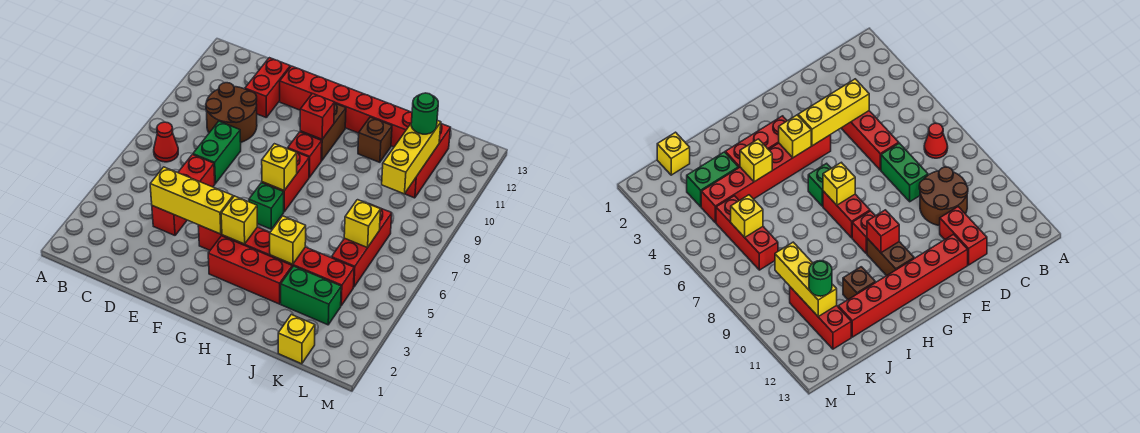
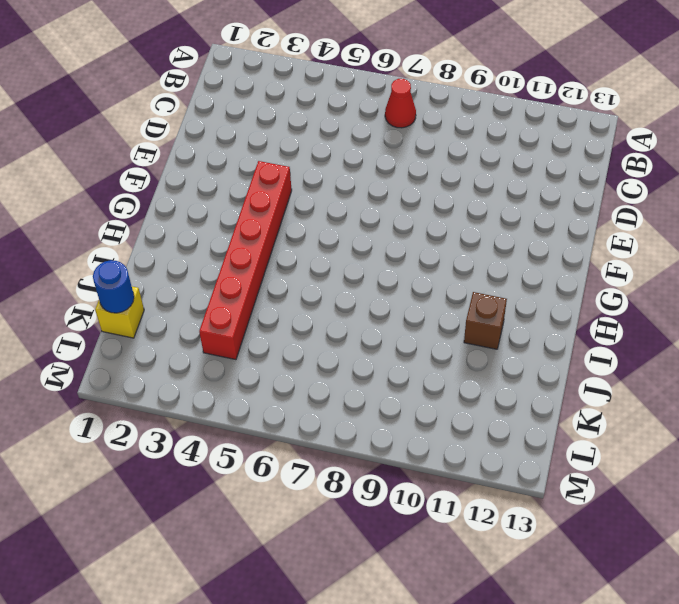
blue round brick K1 level 2 -> none
none -> brown round brick C9:D10 level 1
none -> red brick D4:D6 level 1
none -> green brick D7:D8 level 1

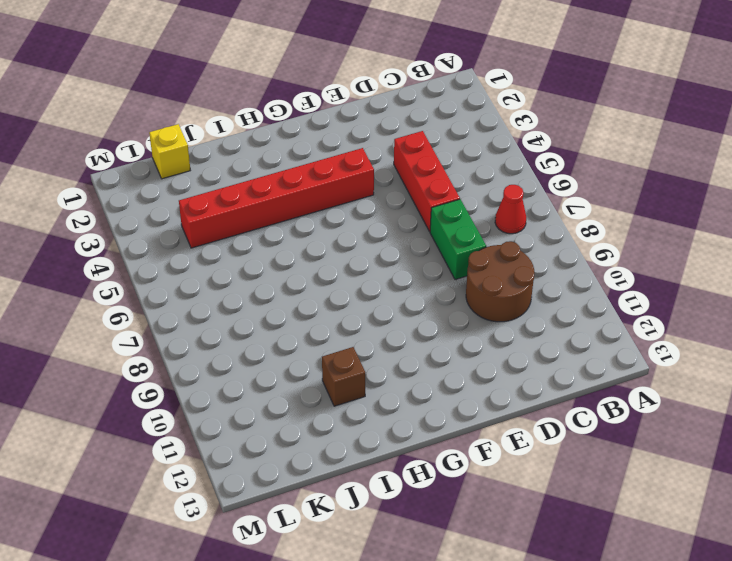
none -> red brick D11:D12 level 1
none -> red brick E12:J12 level 1
none -> red brick G3:I3 level 1

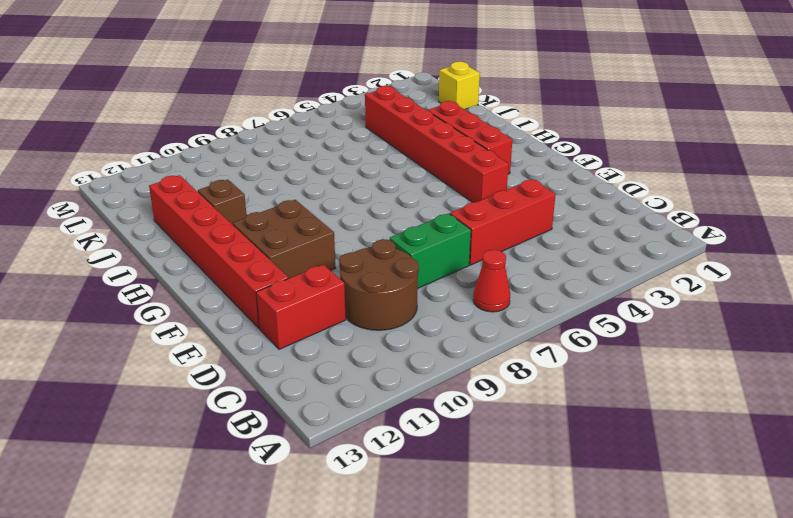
brown brick F10:G11 level 1 -> brown brick G10:G11 level 1
none -> green brick G6 level 1
none -> red brick G7:G8 level 1
none -> red brick G9 level 1

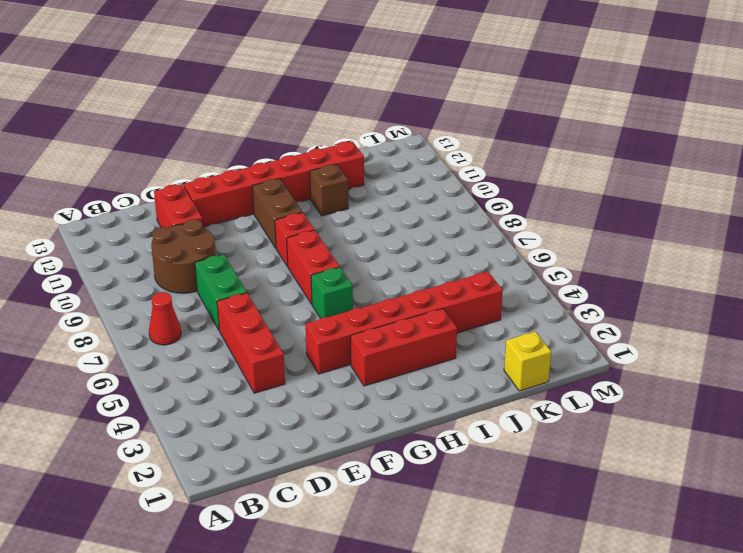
none -> green brick J3:K3 level 1
none -> red brick K5:K7 level 1
none -> red brick K10:K12 level 1

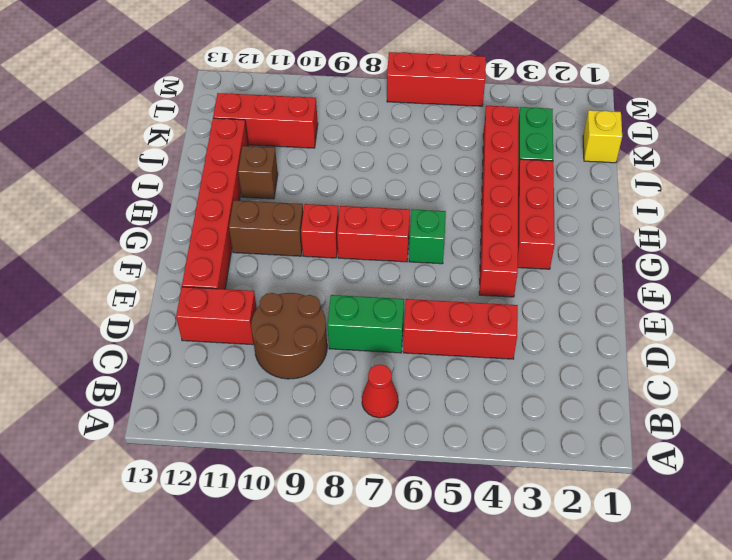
red brick M5:M7 level 1 -> red brick K5:K7 level 1
none -> yellow brick D4:F4 level 2
none -> yellow brick G4 level 2
none -> yellow brick G7 level 2

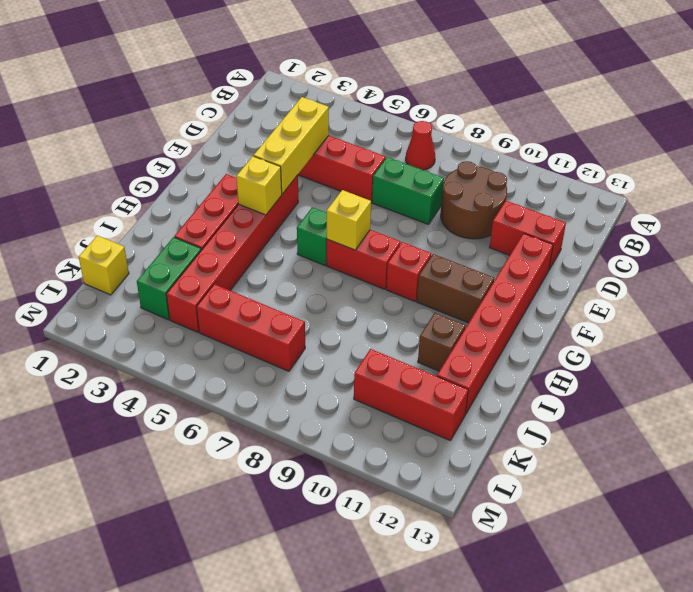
none -> red brick G10 level 2
none -> yellow brick I4 level 2
none -> yellow brick K6 level 2

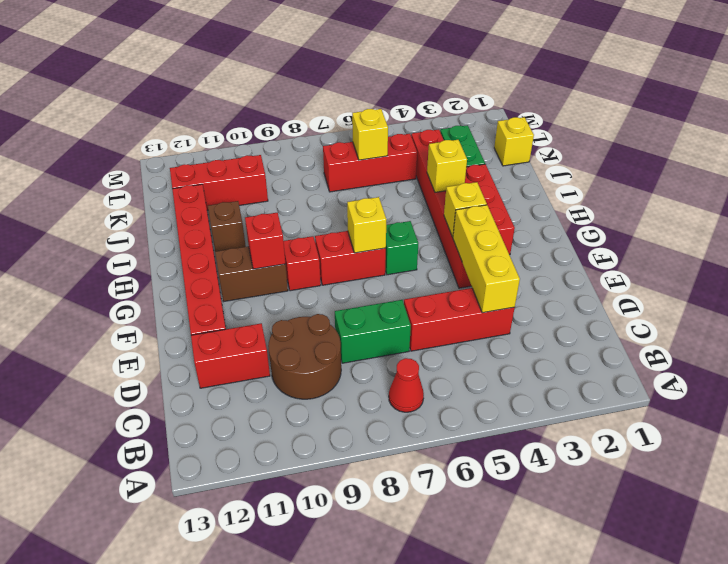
none -> yellow brick K9:K11 level 2
none -> green round brick K11 level 3

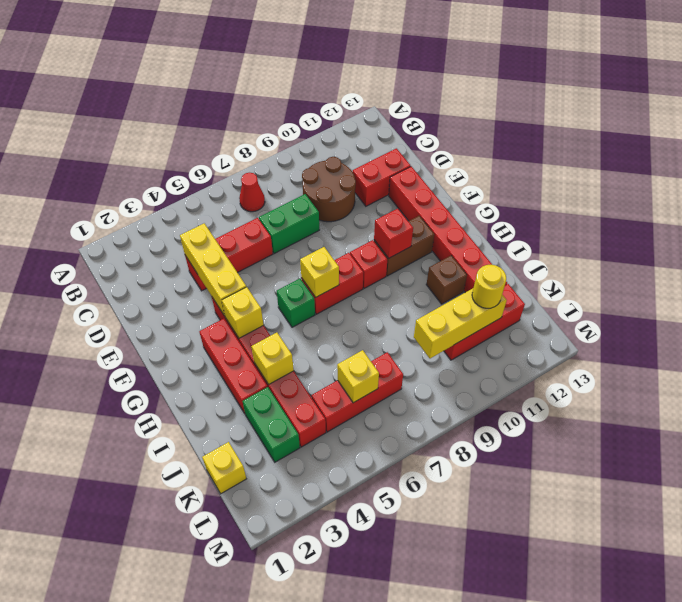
yellow round brick K11 level 3 -> green round brick K11 level 3

